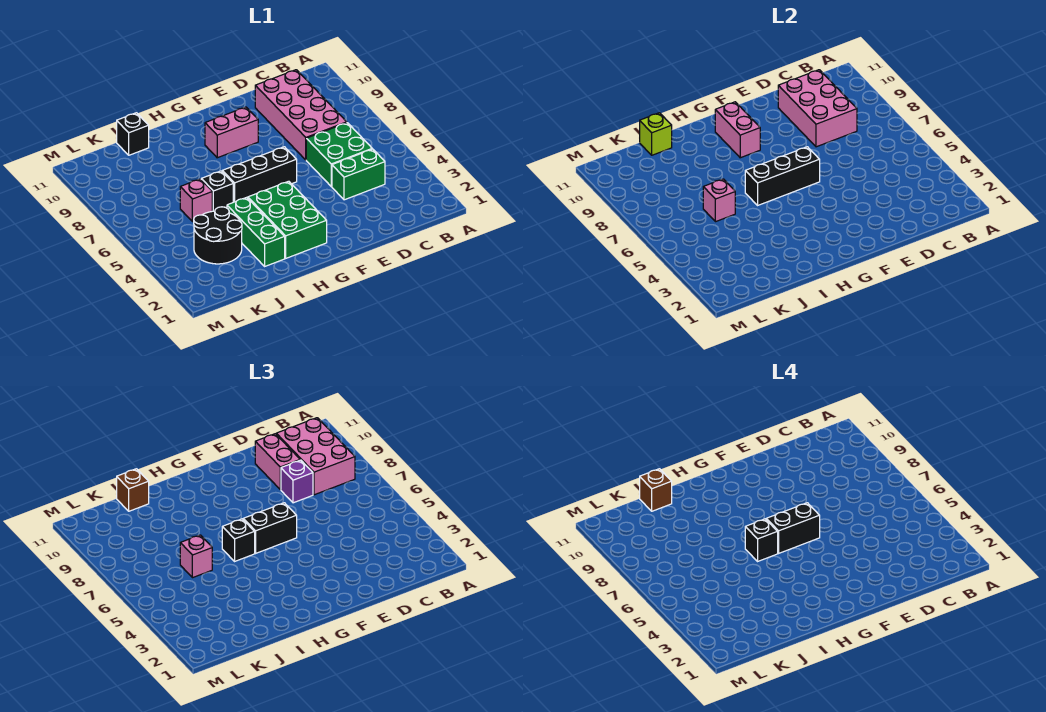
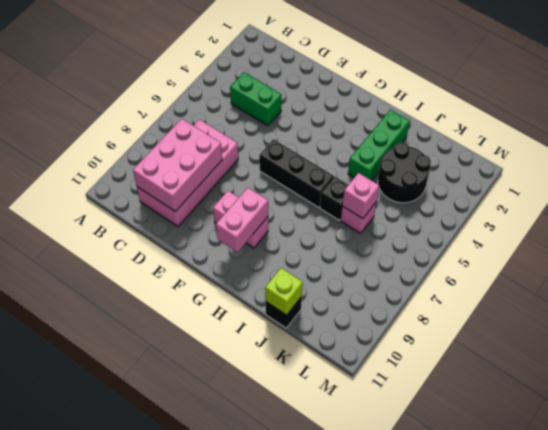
none -> green brick C5:D6 level 1
none -> green brick G2:H4 level 1
none -> black brick F6:H6 level 2

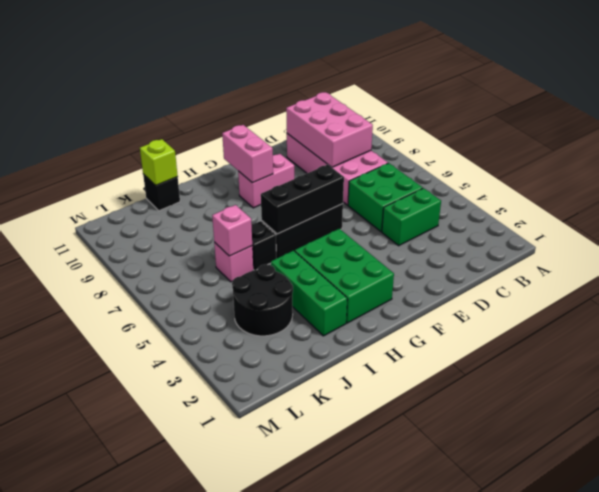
none -> pink brick B8:C10 level 3
none -> purple brick D8 level 3
none -> pink brick D9:D10 level 3

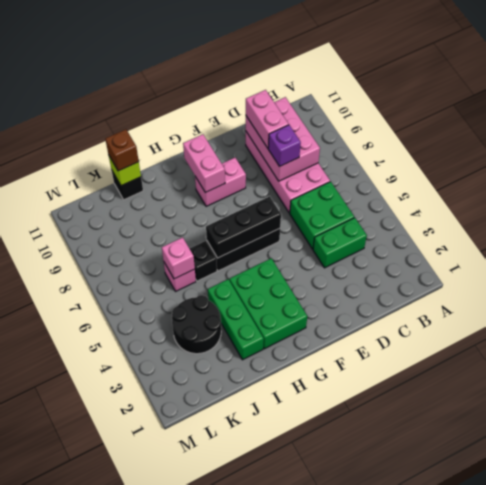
none -> pink brick B8:C10 level 3
none -> black brick F6:G6 level 3
none -> black brick H6 level 3

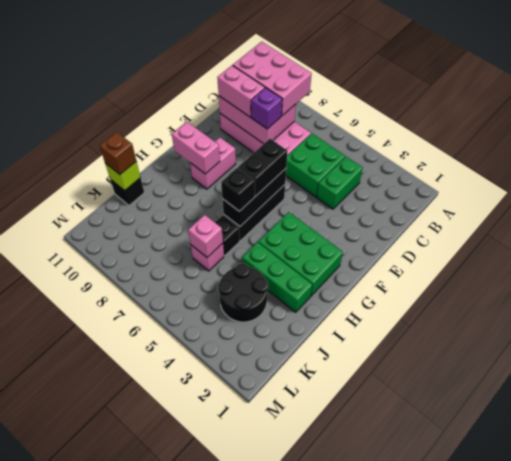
none -> pink brick J6 level 3
none -> black brick F6:G6 level 4
none -> black brick H6 level 4

